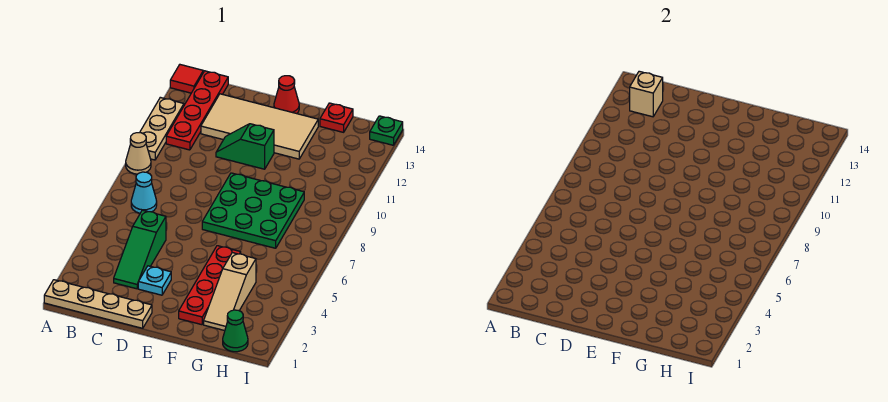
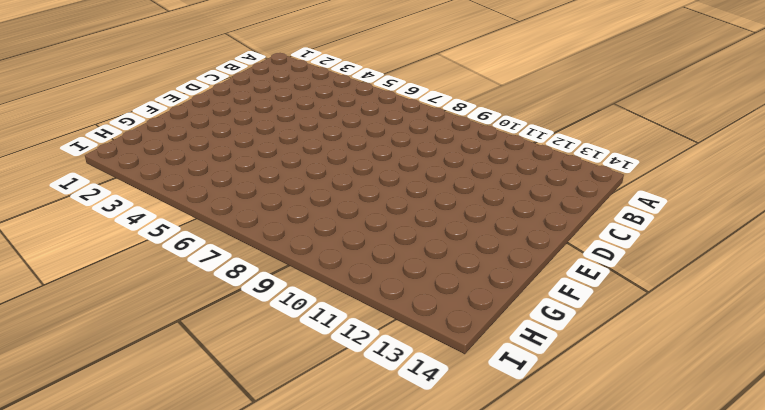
none -> tan plate A1:D1 level 1
none -> tan cone A9 level 1
none -> tan plate A10:A12 level 1

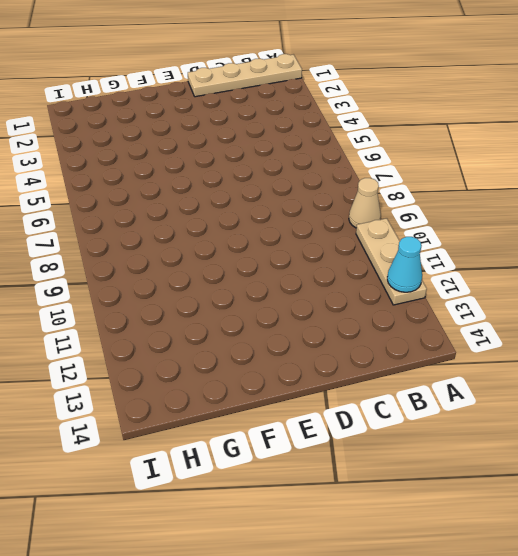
cyan cone A12 level 2 -> cyan cone B7 level 1
none -> red tile A14 level 1
none -> red plate B11:B14 level 1
none -> green slope C3:C5 level 1 top 5

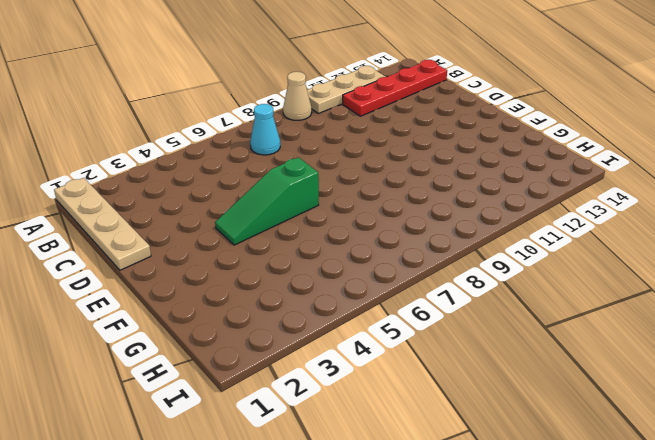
green slope E4:E6 level 1 top 6 -> green slope C3:C5 level 1 top 5
none -> red tile A14 level 1
none -> tan tile C12:F13 level 1
none -> cyan plate D3 level 1

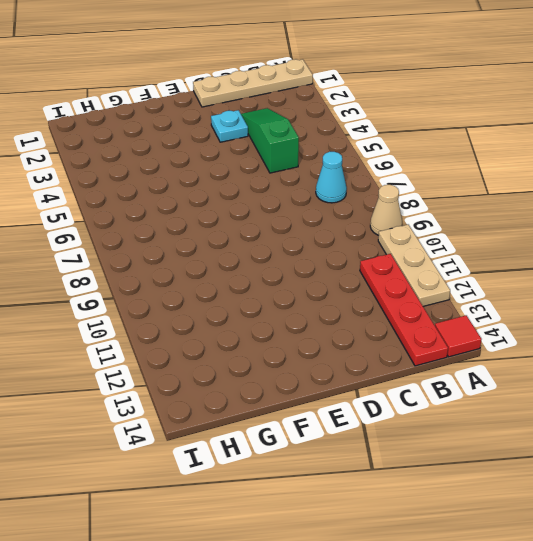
none -> tan tile C12:F13 level 1
none -> green slope D11:E11 level 1 top E
none -> green plate E7:G9 level 1

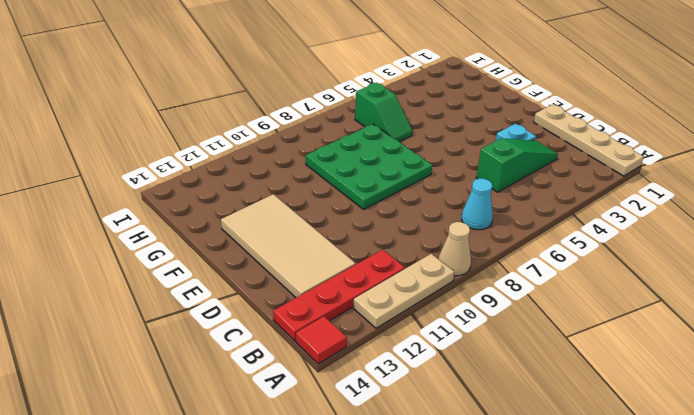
green slope G6:H6 level 1 top H -> green slope D11:E11 level 1 top E
none -> red cone E14 level 1
none -> red plate F2:F5 level 1
none -> tan slope G2:G4 level 1 top 4

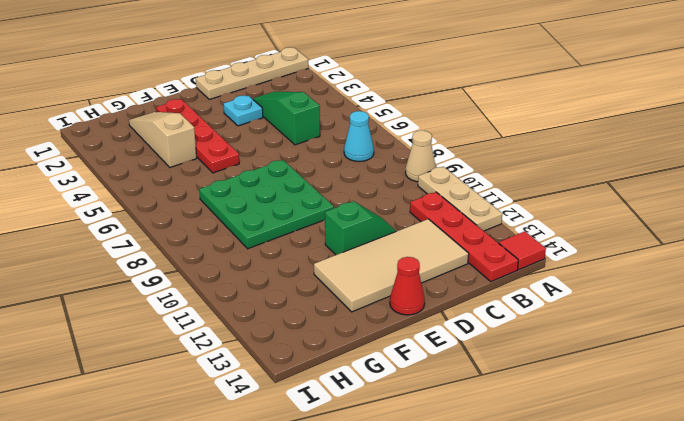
none -> red plate G14 level 1
none -> green cone H1 level 1
none -> green plate I14 level 1

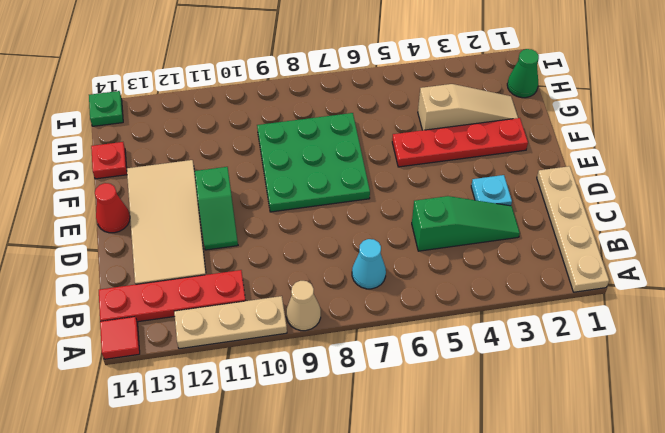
none -> tan brick B13 level 2

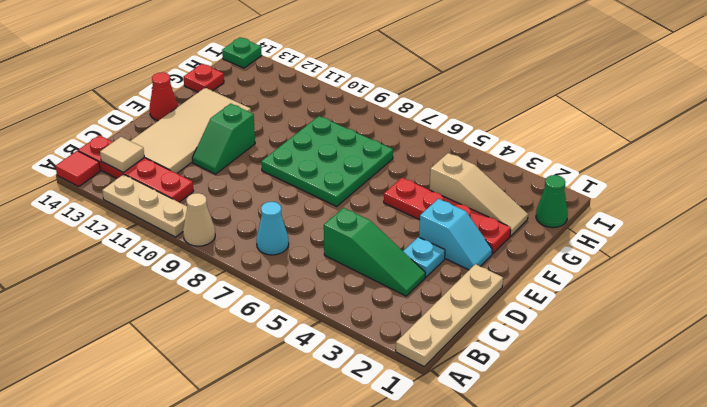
tan tile B13 level 2 -> tan brick B13 level 2
cyan slope E2:E3 level 1 top 3 -> none

